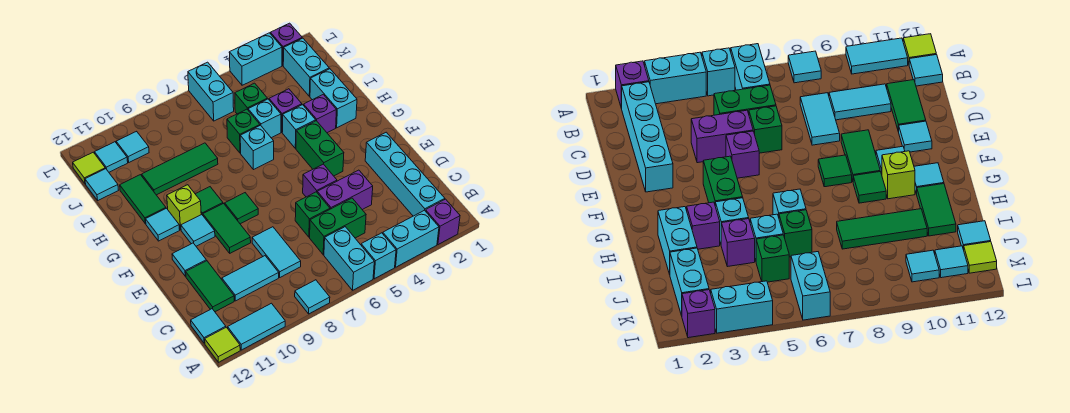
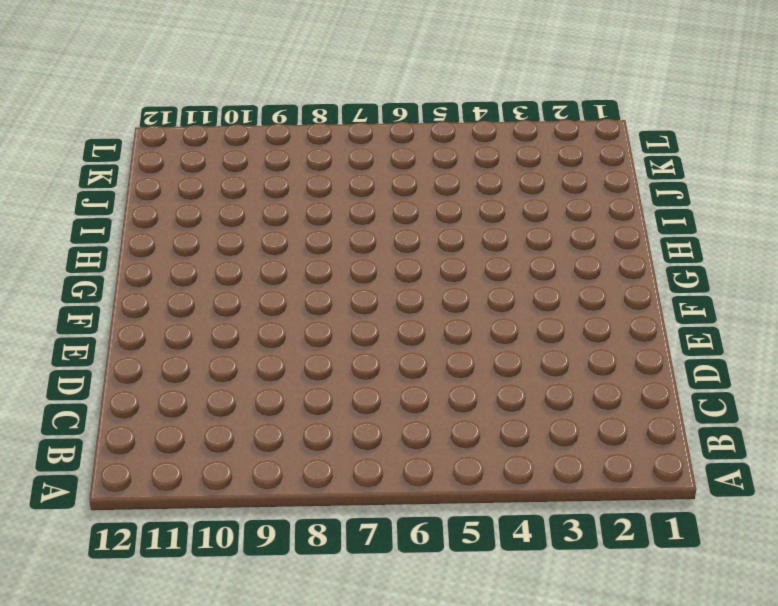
none -> purple brick A2 level 1
none -> cyan brick A3:A4 level 1
none -> cyan brick A5 level 1
none -> cyan brick A6:B6 level 1

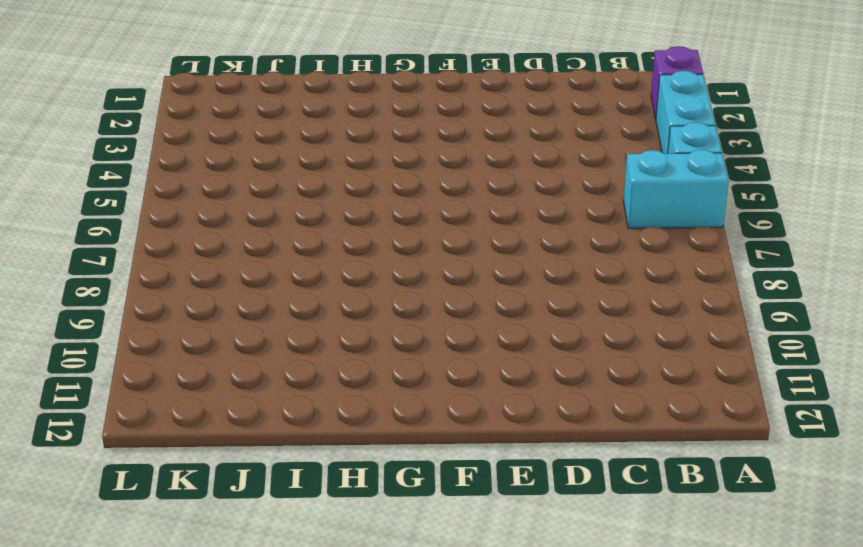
none -> cyan tile A8 level 1
none -> cyan tile A10:A11 level 1
none -> lime tile A12 level 1
none -> cyan brick B2:E2 level 1

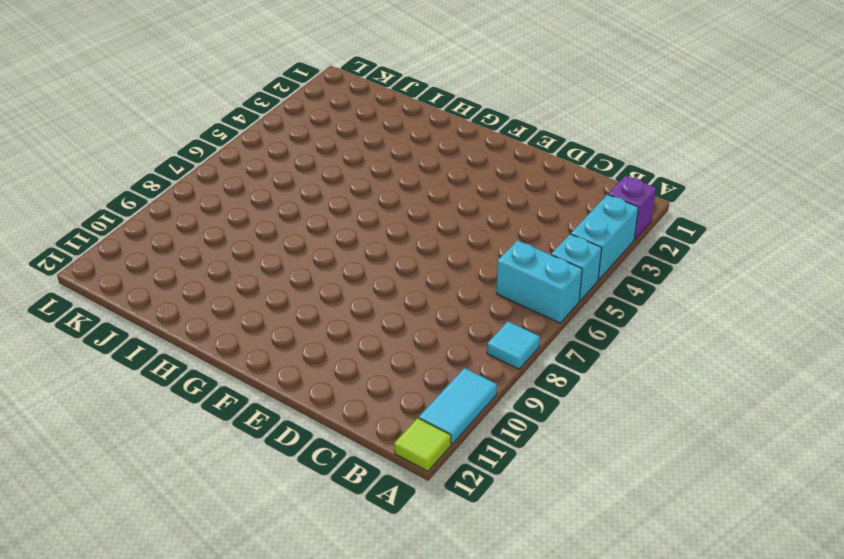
none -> cyan brick B2:E2 level 1
none -> cyan tile B12 level 1
none -> green brick C5:C6 level 1
none -> cyan tile C8:D8 level 1

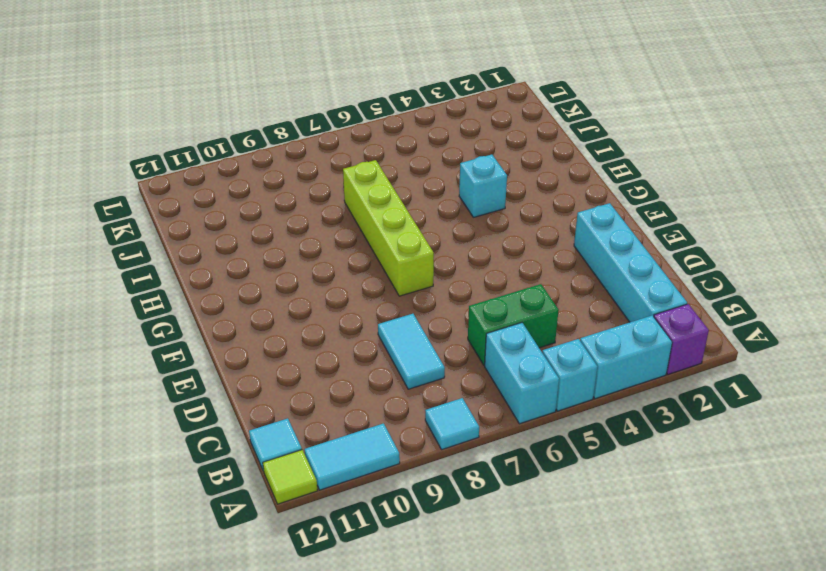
lime brick F7:I7 level 1 -> none
none -> cyan tile C9:C10 level 1
none -> green tile C11:D11 level 1
none -> purple brick D4:D5 level 1
none -> green brick D6 level 1

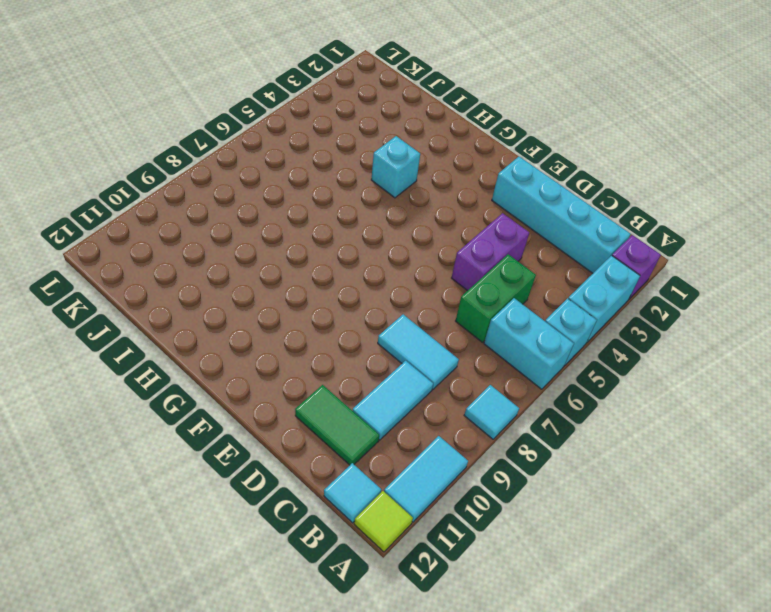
none -> green brick D6 level 1
none -> purple brick E5 level 1
none -> green tile E9:F9 level 1
none -> cyan tile E11 level 1

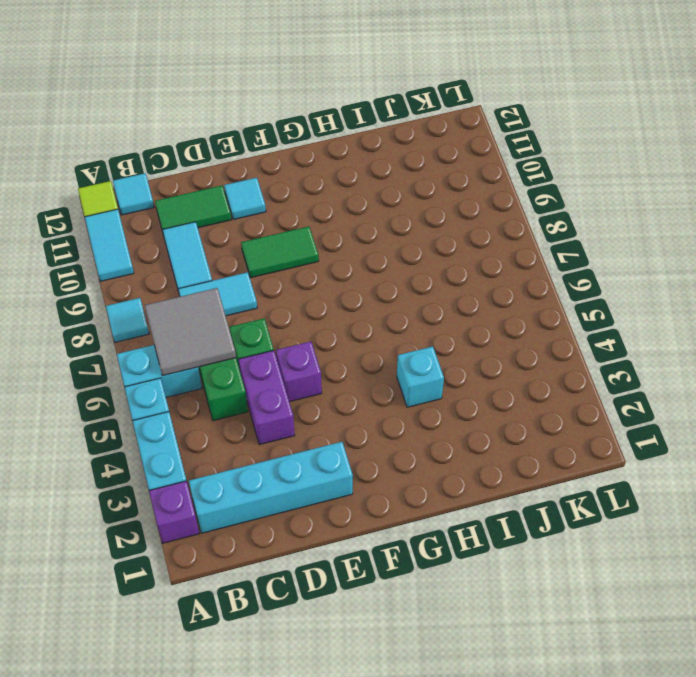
grey tile B6:C7 level 2 -> none
none -> green brick F4:G4 level 1
none -> green tile F8 level 1
none -> cyan tile F10 level 1
none -> green tile G9 level 1

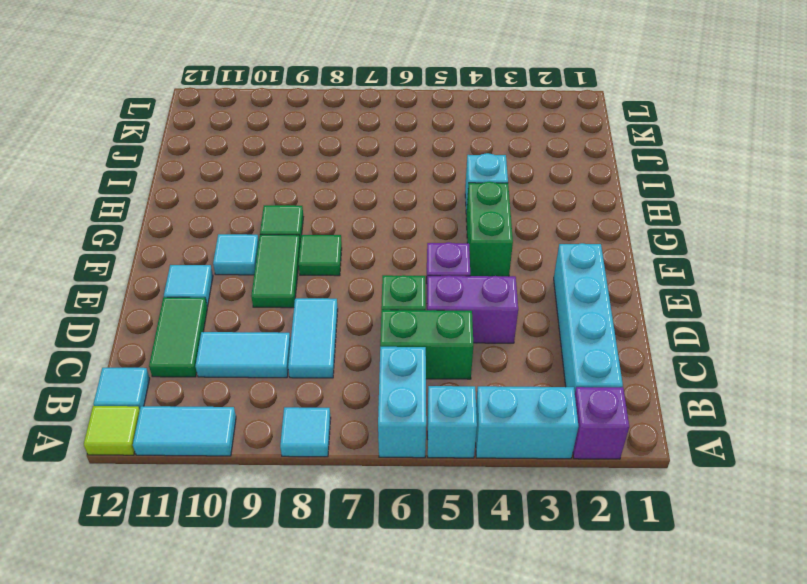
none -> lime brick G10 level 1
none -> cyan tile G11 level 1
none -> cyan brick H2:I2 level 1
none -> purple brick H3 level 1

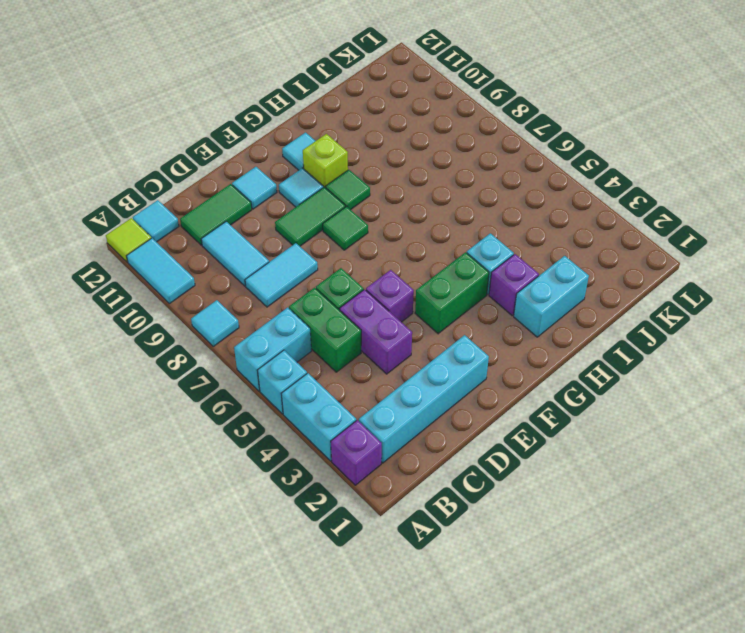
none -> cyan brick H6 level 1
none -> green tile H11:I11 level 1
none -> purple brick I4 level 1
none -> cyan brick I5 level 1

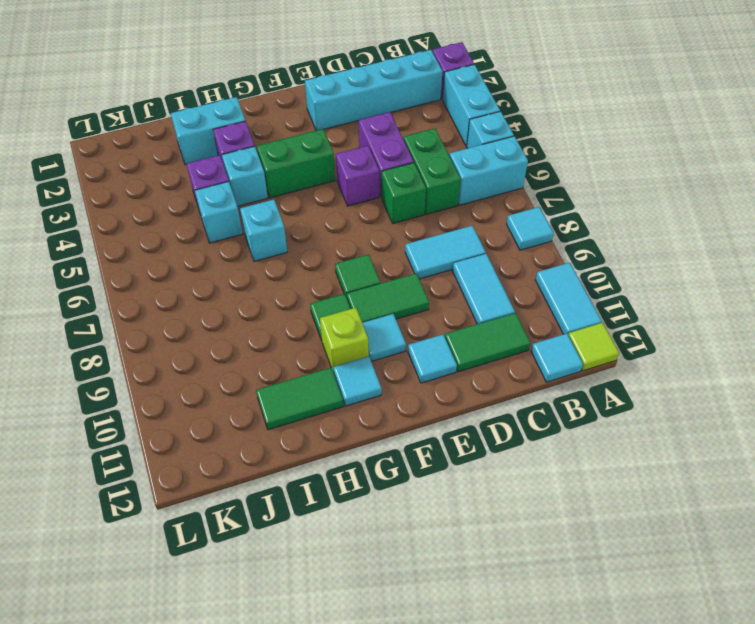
none -> green brick I6 level 1
none -> green tile I8:I10 level 1
none -> cyan brick J2:K2 level 1
none -> green brick J5 level 1

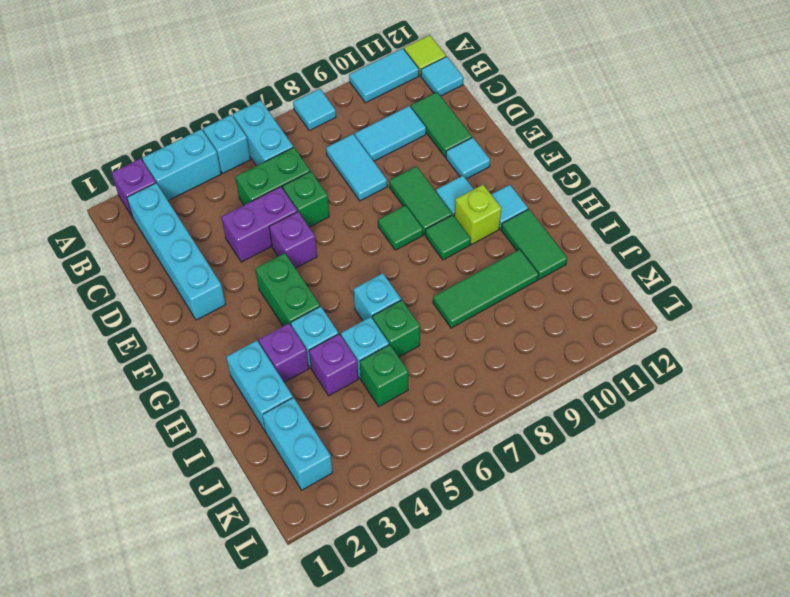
none -> cyan tile J12 level 1
none -> cyan brick K6:L6 level 1
none -> cyan tile K10 level 1
none -> cyan tile K11 level 1

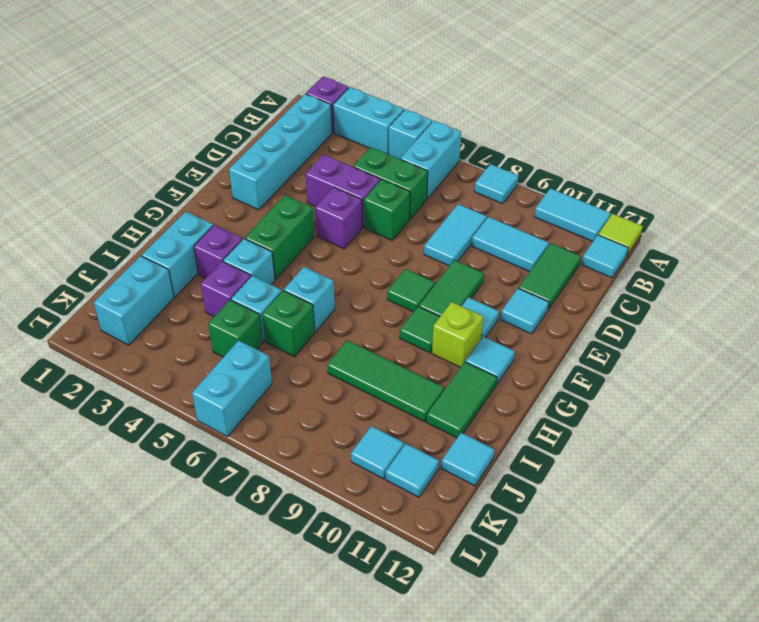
none -> lime tile K12 level 1
none -> purple brick L2 level 1
none -> cyan brick L3:L4 level 1

